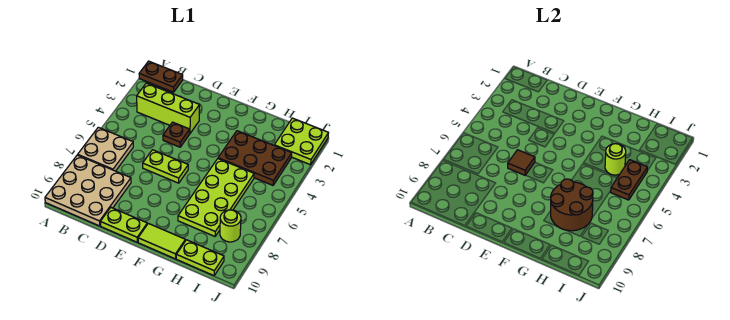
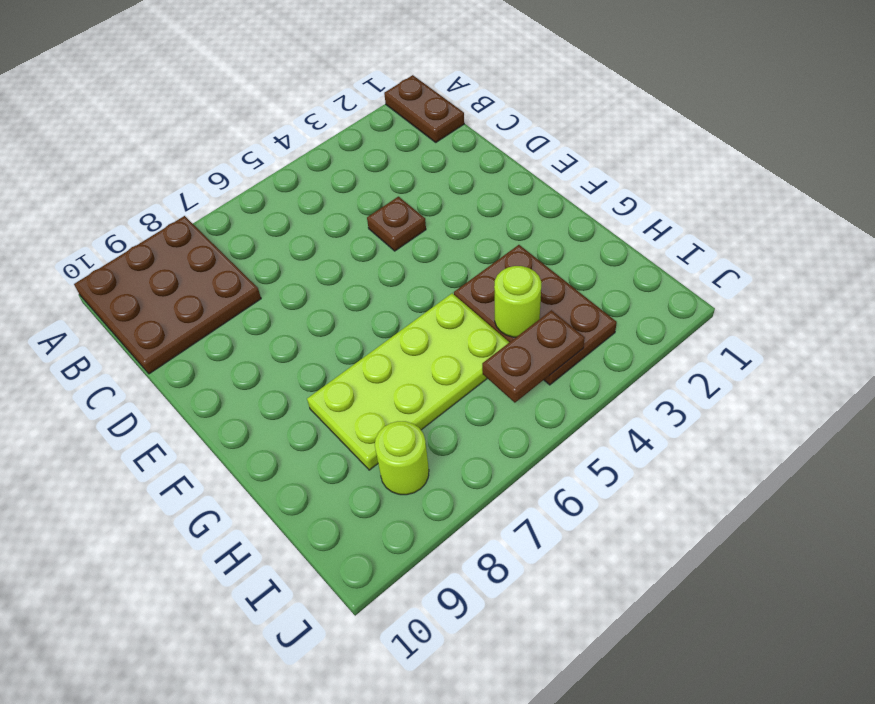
brown plate A8:C10 level 1 -> tan plate A8:C10 level 1
none -> tan plate A6:B7 level 1
none -> lime brick B3:D3 level 1
none -> lime plate D6:E6 level 1

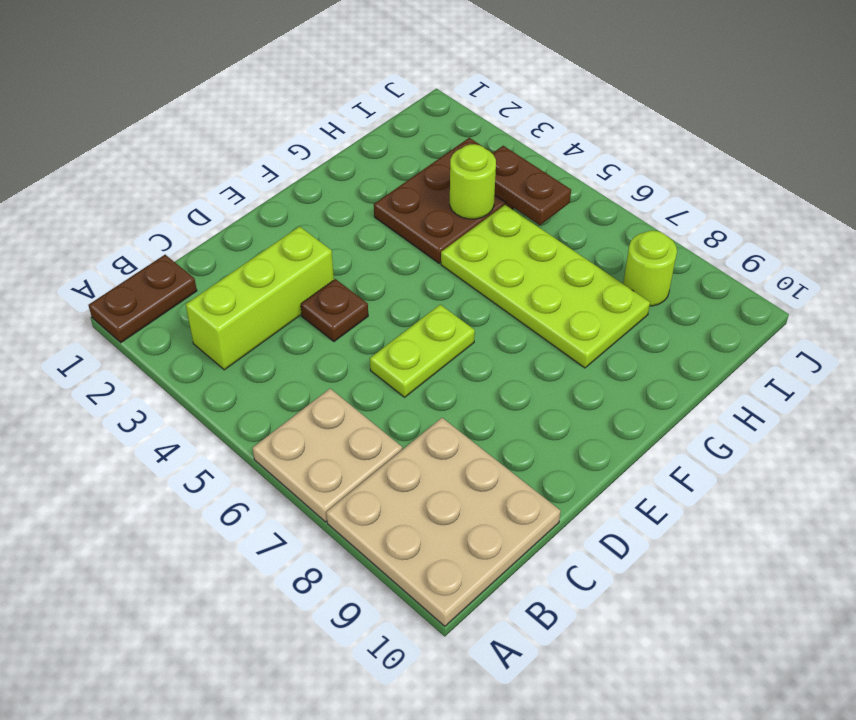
none -> lime plate D10:E10 level 1
none -> lime tile F10:G10 level 1
none -> lime plate H10:I10 level 1

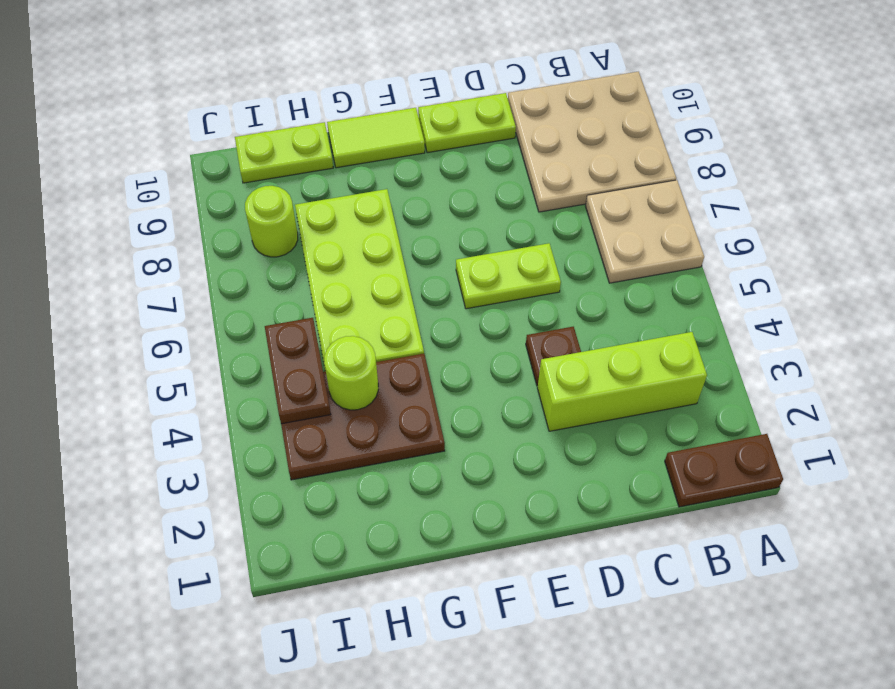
none -> lime plate I1:J2 level 1
none -> brown tile D6 level 2
none -> brown round brick G7:H8 level 2

